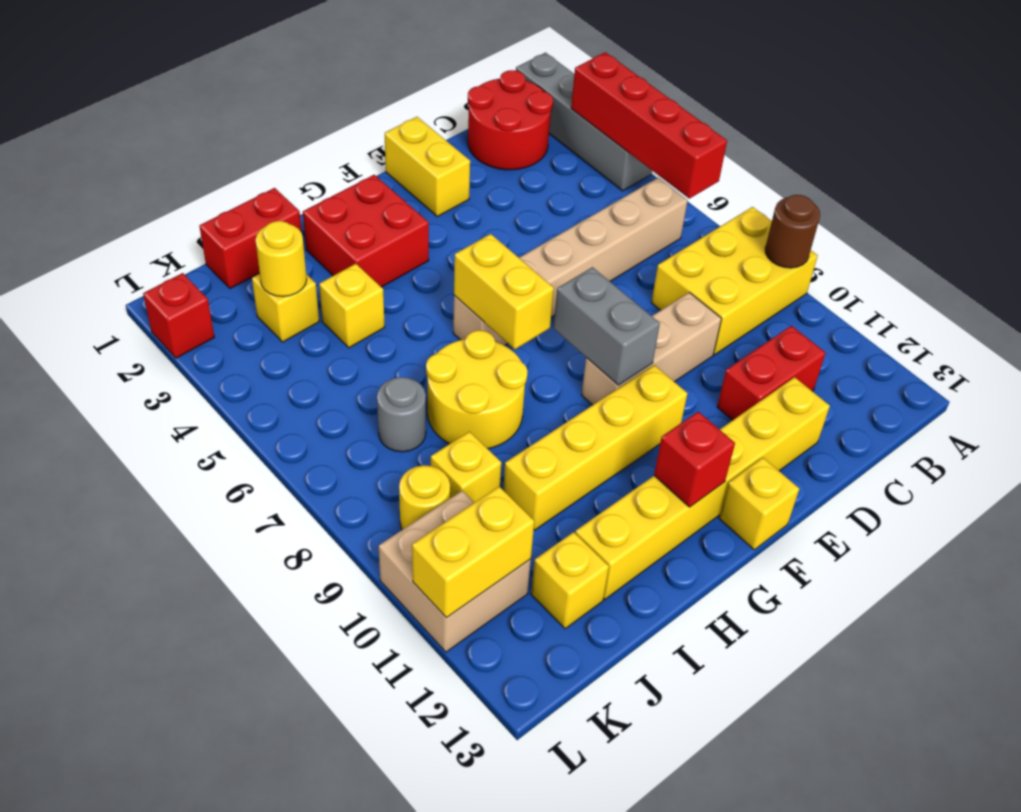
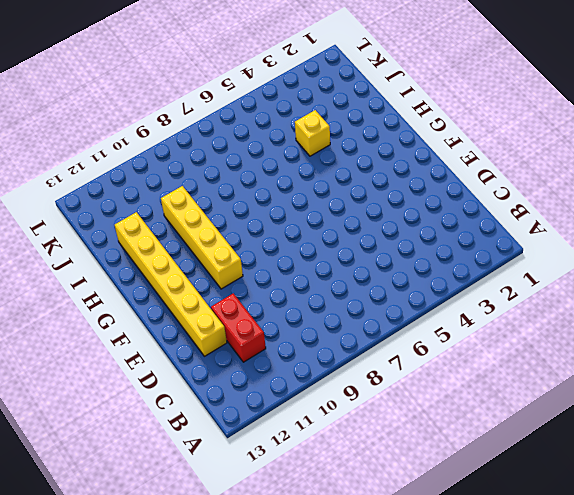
none -> grey brick A1:A4 level 1
none -> yellow brick A8:C9 level 1
none -> red round brick B1:C2 level 1

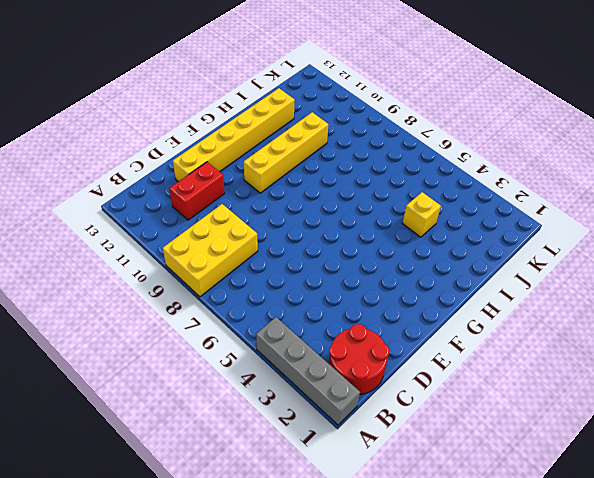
none -> tan brick B6:G6 level 1
none -> tan brick D9:F9 level 1
none -> yellow brick E1:E2 level 1

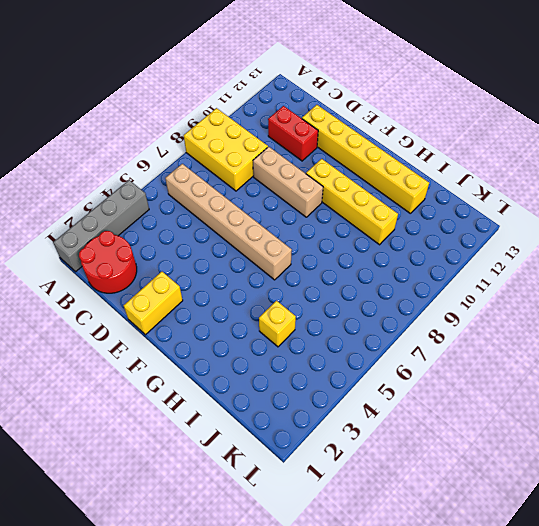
none -> yellow brick F13 level 1
none -> red brick G2:H3 level 1
none -> yellow round brick H7:I8 level 1

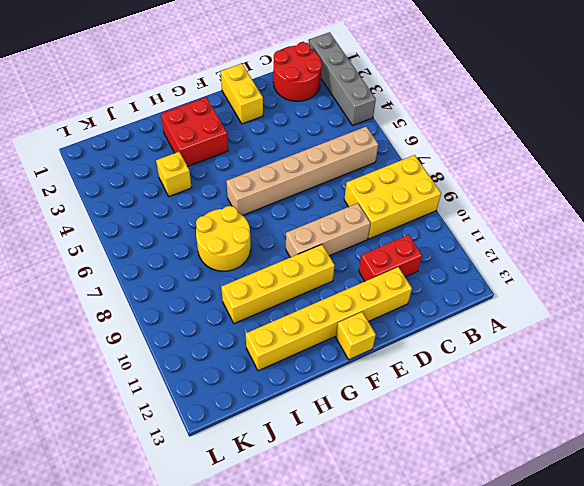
none -> red brick I1:J1 level 1
none -> yellow brick J3 level 1
none -> grey round brick J7 level 1

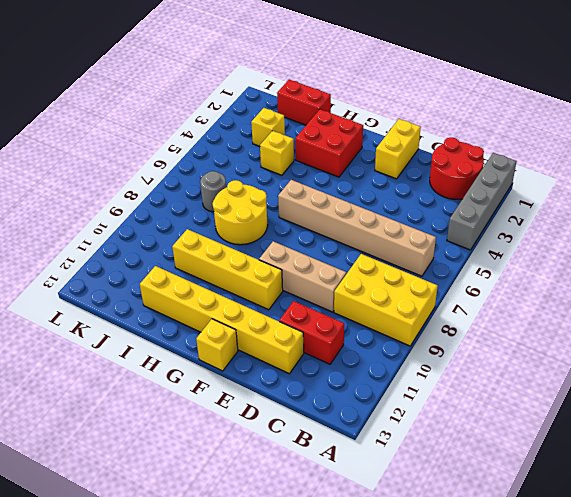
none -> yellow brick J9 level 1
none -> yellow brick J12 level 1
none -> yellow round brick K9 level 1

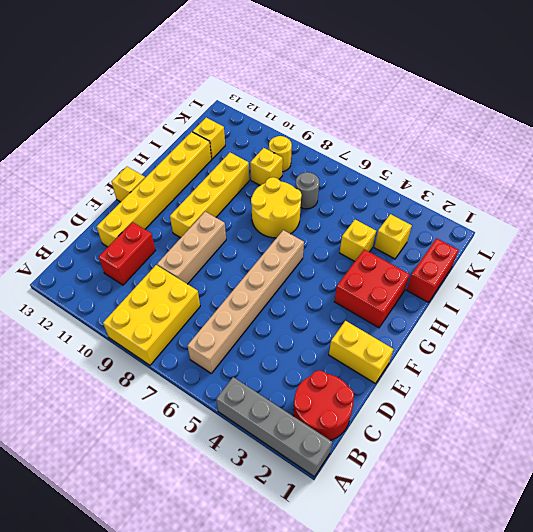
none -> tan brick K10:L11 level 1
none -> red brick L2 level 1
none -> red brick A3:A6 level 2

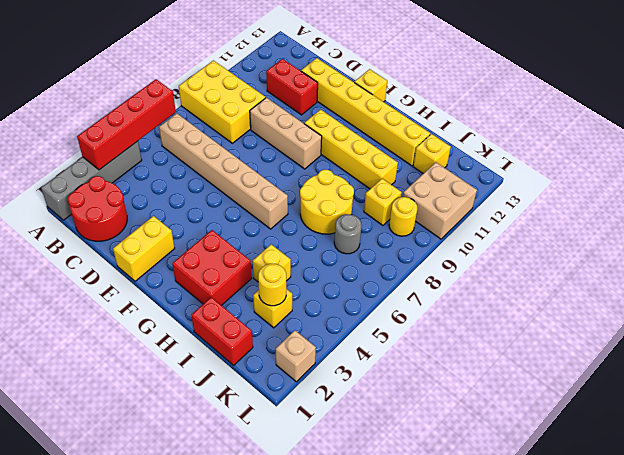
tan brick L2 level 1 -> red brick L2 level 1
none -> brown round brick A9 level 2
none -> grey brick F8:F9 level 2
none -> yellow brick G6:G7 level 2

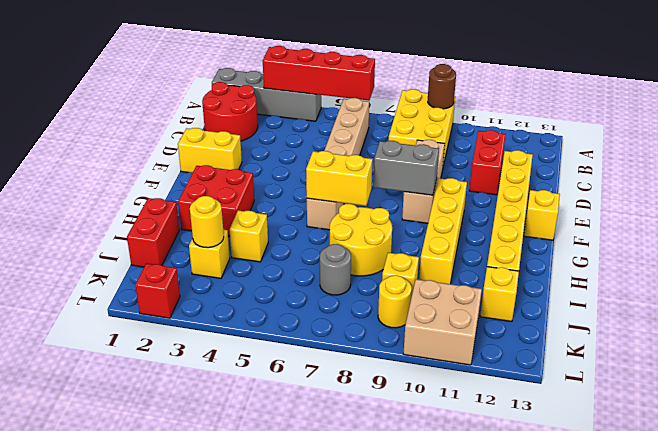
none -> red brick G12 level 2
none -> yellow brick K11:L11 level 2

